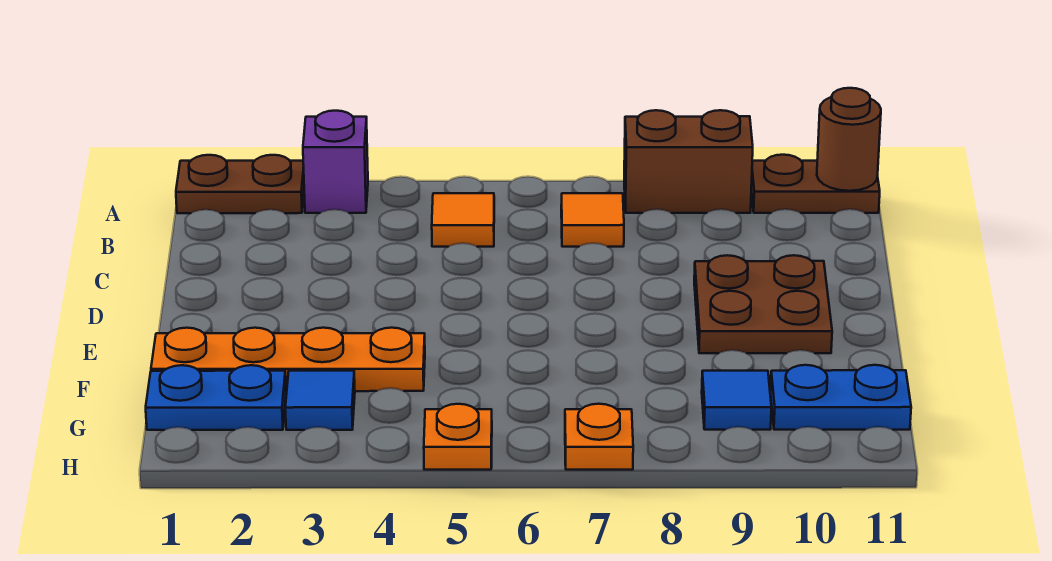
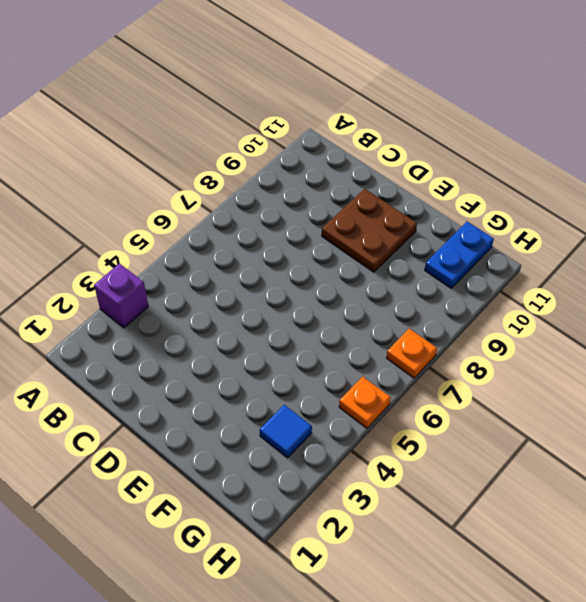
none -> brown plate A1:A2 level 1
none -> brown brick A8:A9 level 1
none -> brown plate A10:A11 level 1

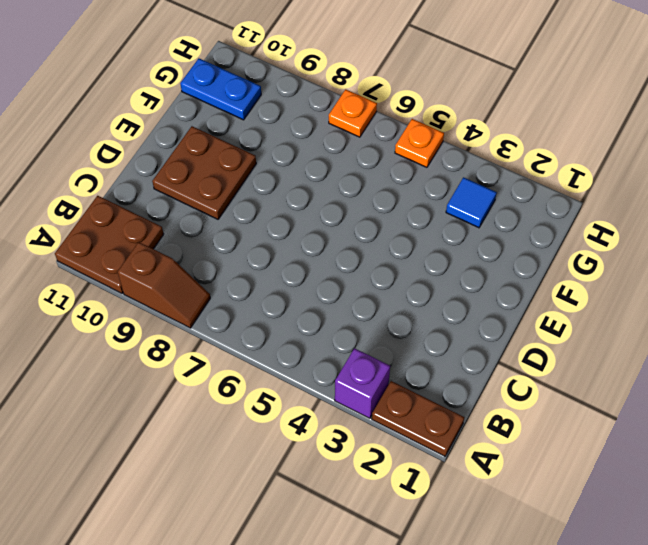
brown slope A8:A9 level 1 top 9 -> brown brick A8:A9 level 1
brown plate A10:B11 level 1 -> brown plate A10:A11 level 1
none -> orange tile B5 level 1
none -> orange tile B7 level 1
none -> orange plate F1:F4 level 1

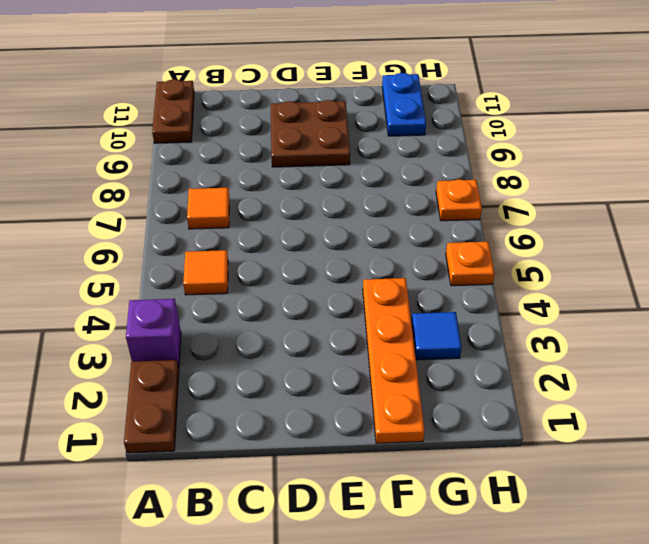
none -> brown brick A8:A9 level 1
none -> blue plate G1:G2 level 1
none -> blue tile G9 level 1

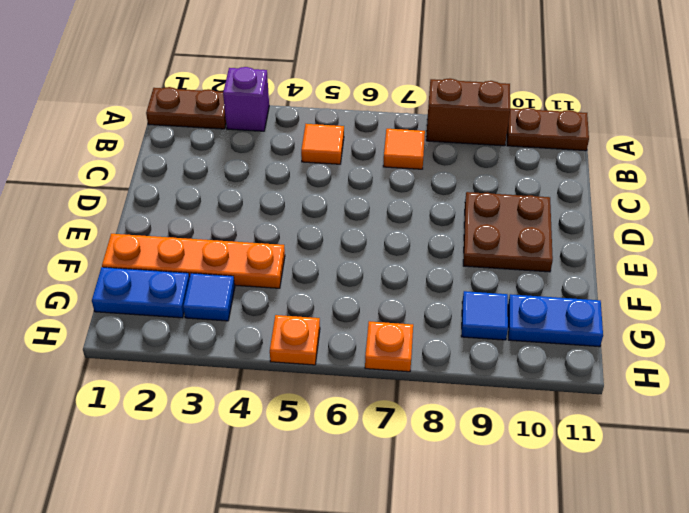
none -> brown round brick A11 level 2

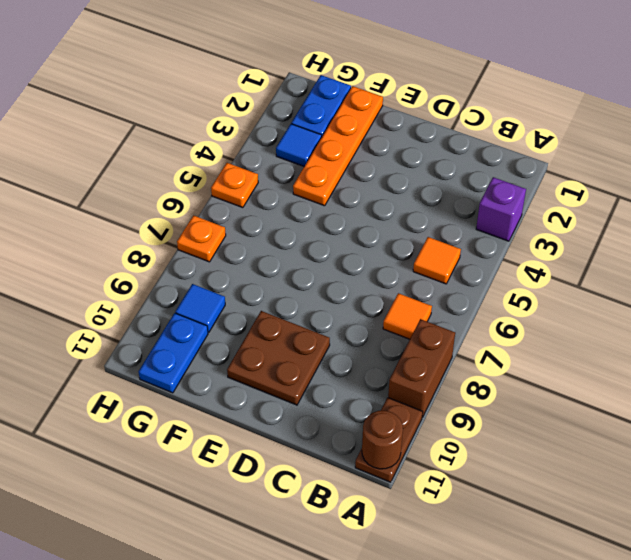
none -> brown plate A1:A2 level 1

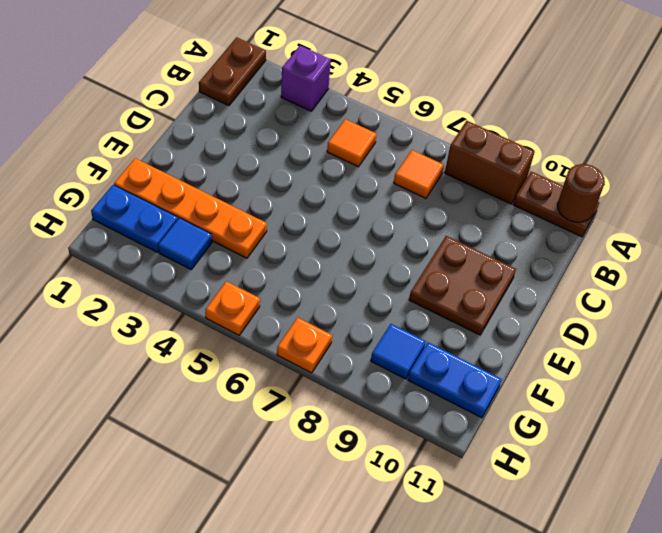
brown plate A1:B1 level 1 -> brown plate A1:A2 level 1

